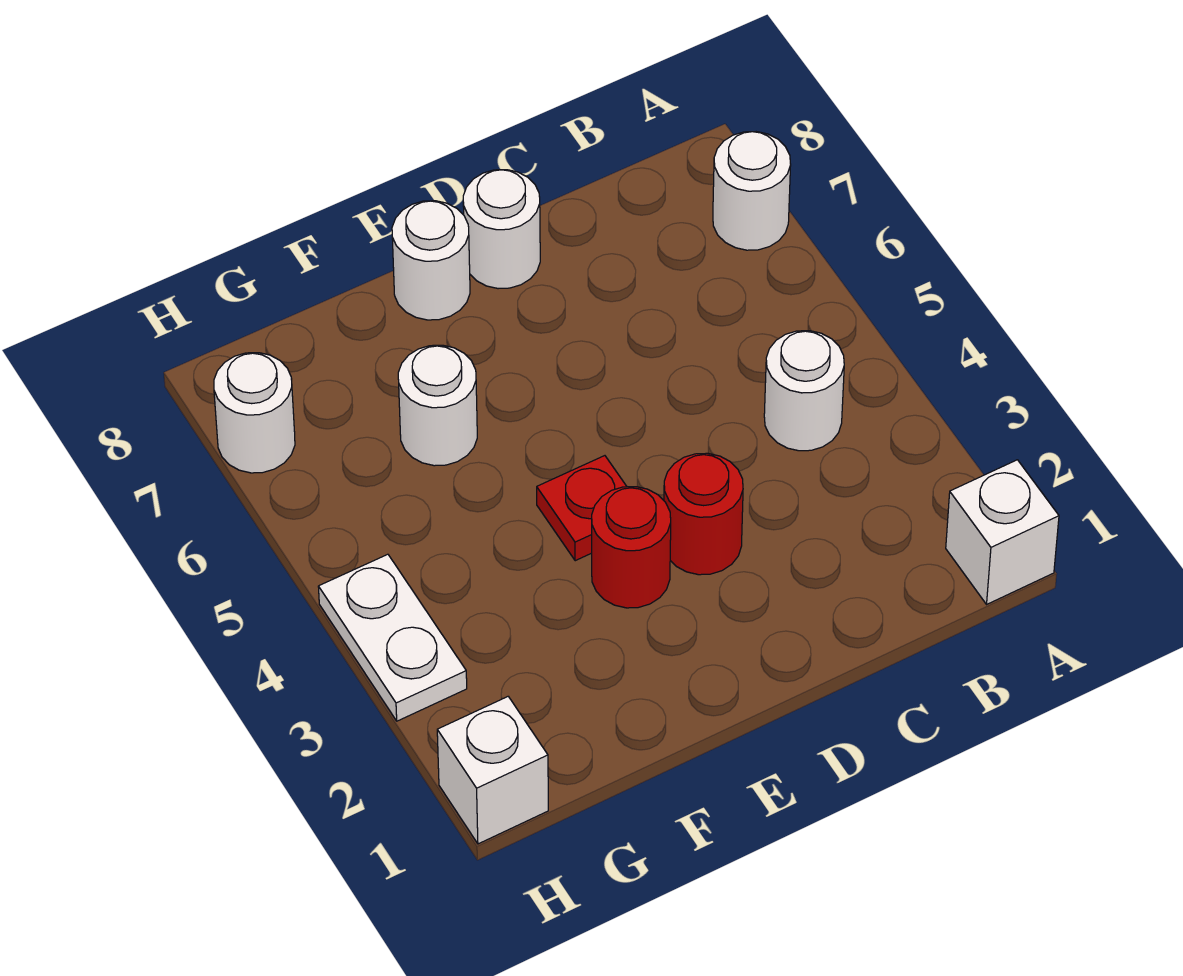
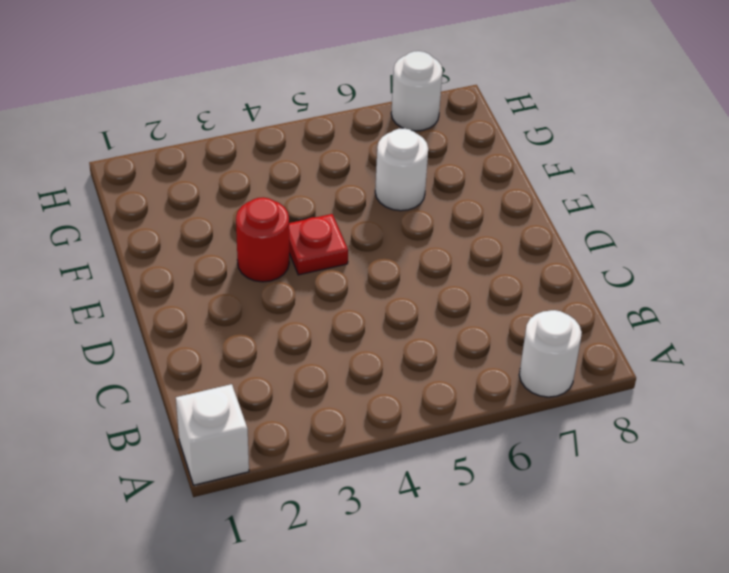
none -> white round brick B4 level 1
none -> red round brick D3 level 1
none -> white round brick D8 level 1

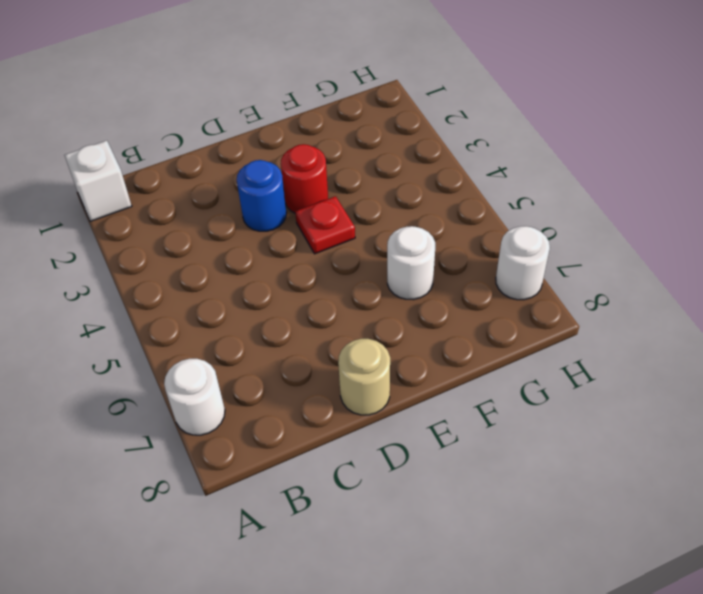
blue round brick D3 level 1 -> red round brick D3 level 1
tan round brick D8 level 1 -> white round brick D8 level 1
none -> white round brick B4 level 1
none -> white round brick E8 level 1
none -> white brick H1 level 1

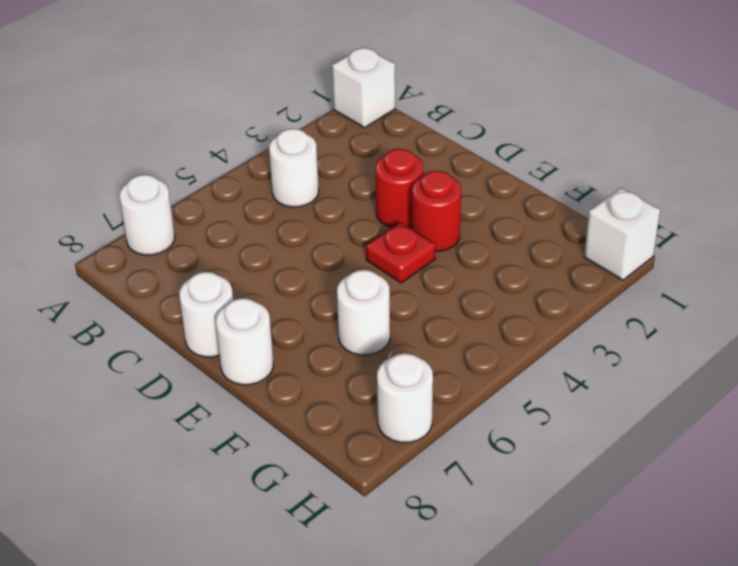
none -> white plate H3:H4 level 1

